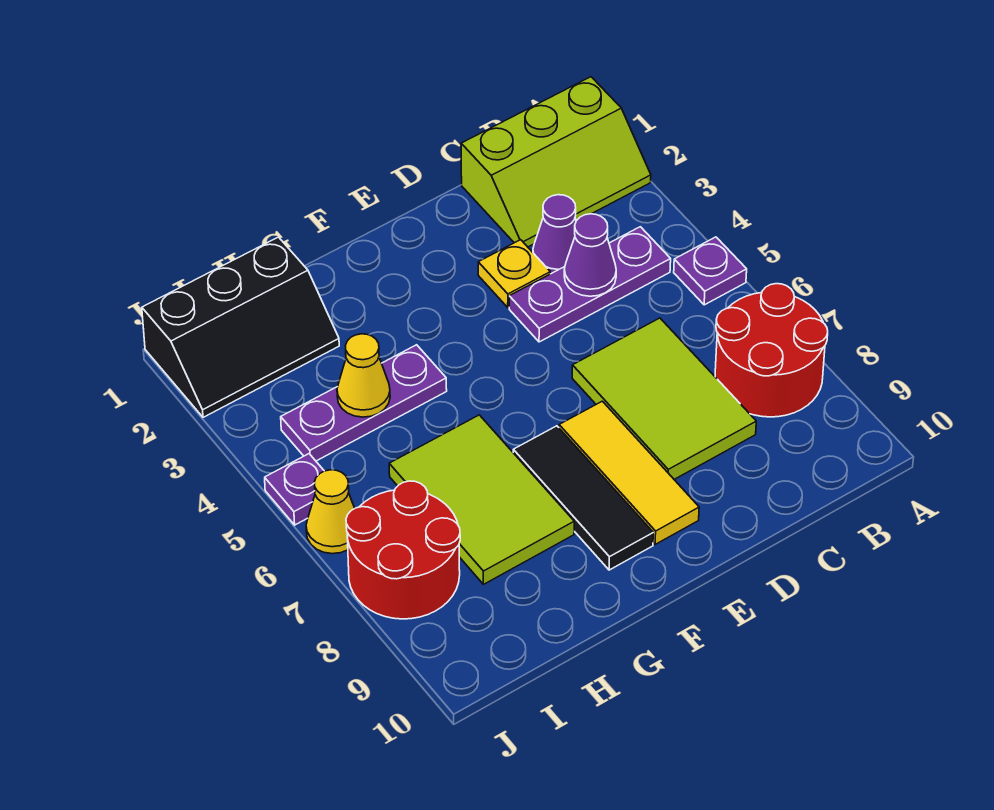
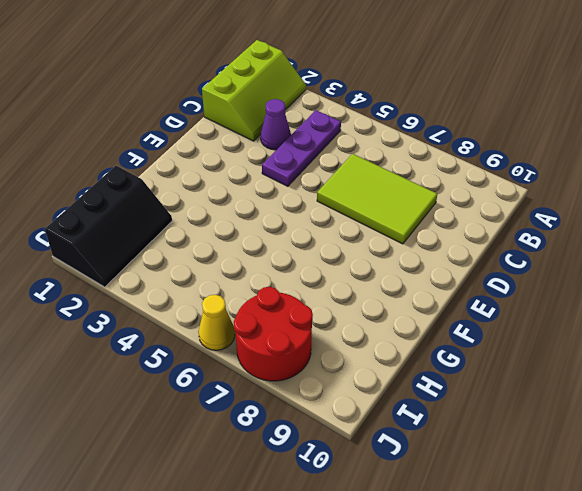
none -> purple plate A5 level 1
none -> red round brick A7:B8 level 1
none -> yellow plate D3 level 1

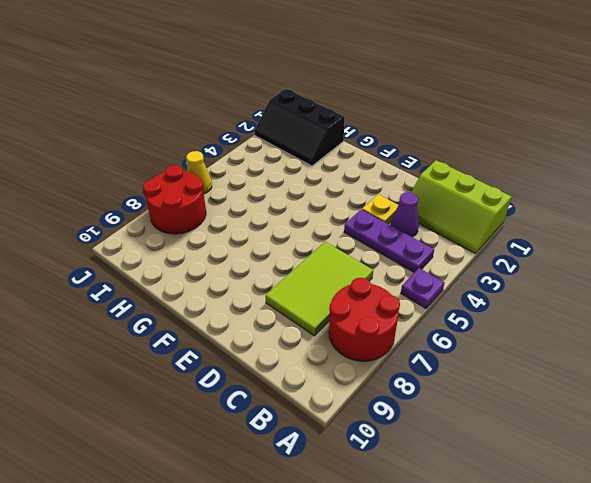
none -> yellow tile E7:E9 level 1
none -> black tile F7:F9 level 1
none -> purple plate G4:I4 level 1

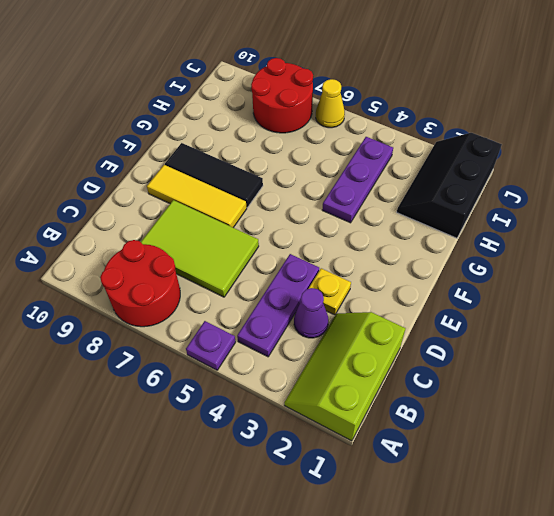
none -> lime tile G6:H8 level 1
none -> purple plate J5 level 1
none -> purple cone C4 level 2

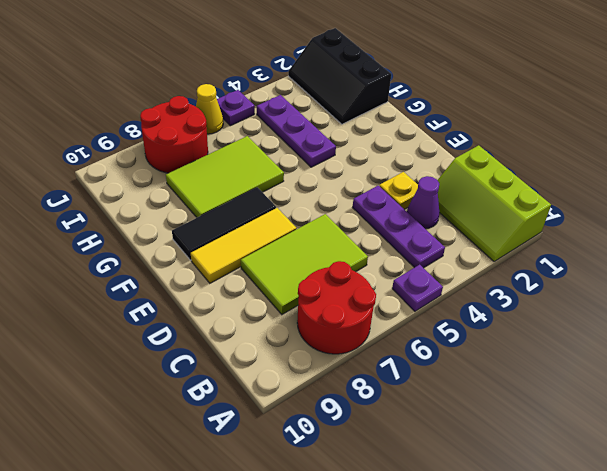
none -> purple cone C4 level 2
none -> yellow cone H4 level 2

